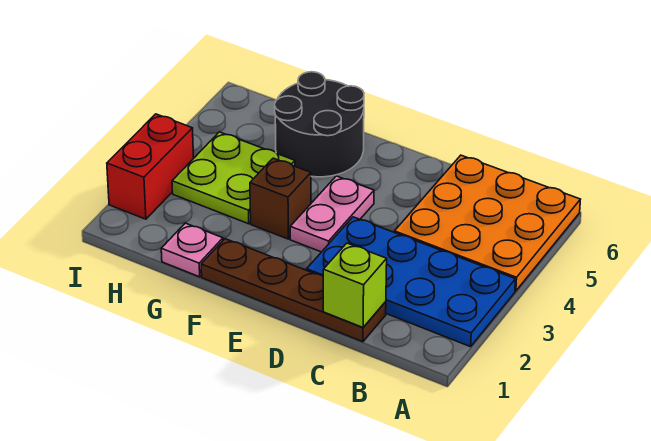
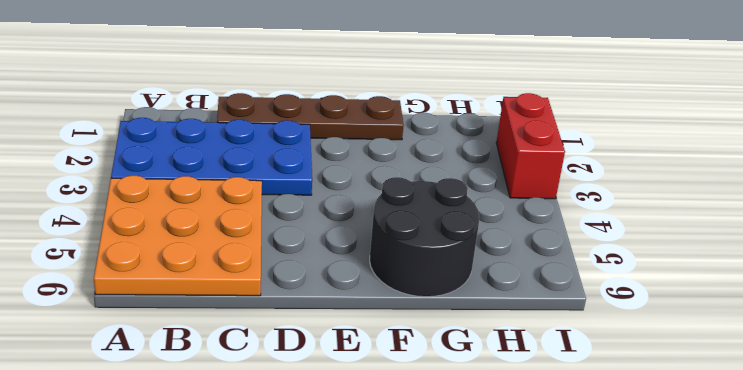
none -> pink plate E3:E4 level 1
none -> brown brick F3 level 1

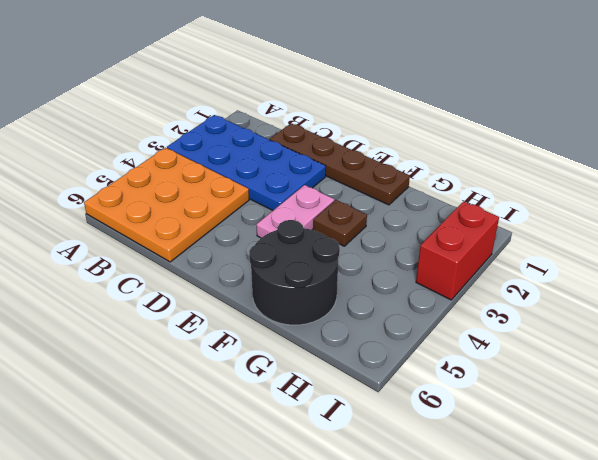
brown plate F3 level 1 -> brown brick F3 level 1
none -> pink plate G1 level 1
none -> lime plate G3:H4 level 1

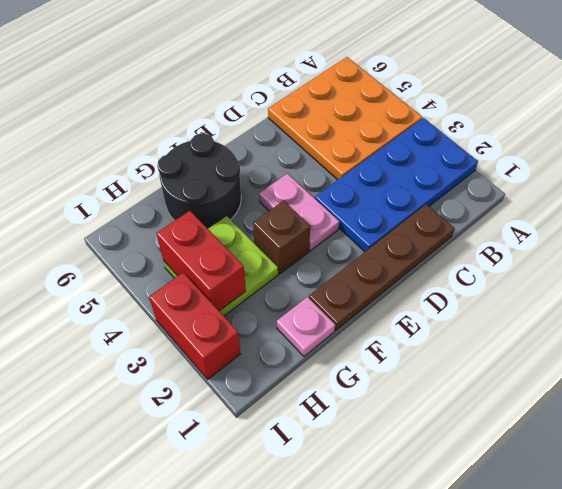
red brick H3:H4 level 2 -> none
none -> lime brick C1 level 2

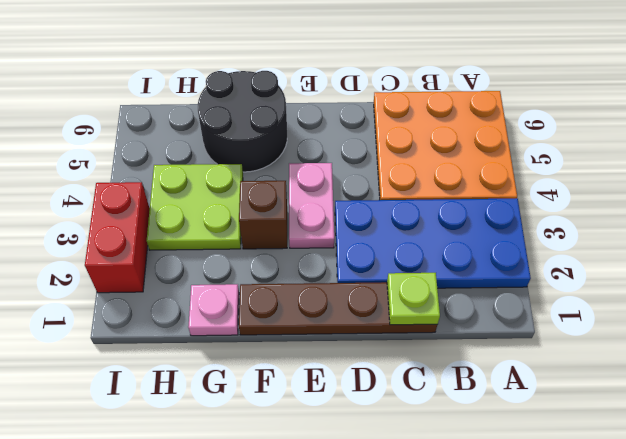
lime plate C1 level 2 -> lime brick C1 level 2

